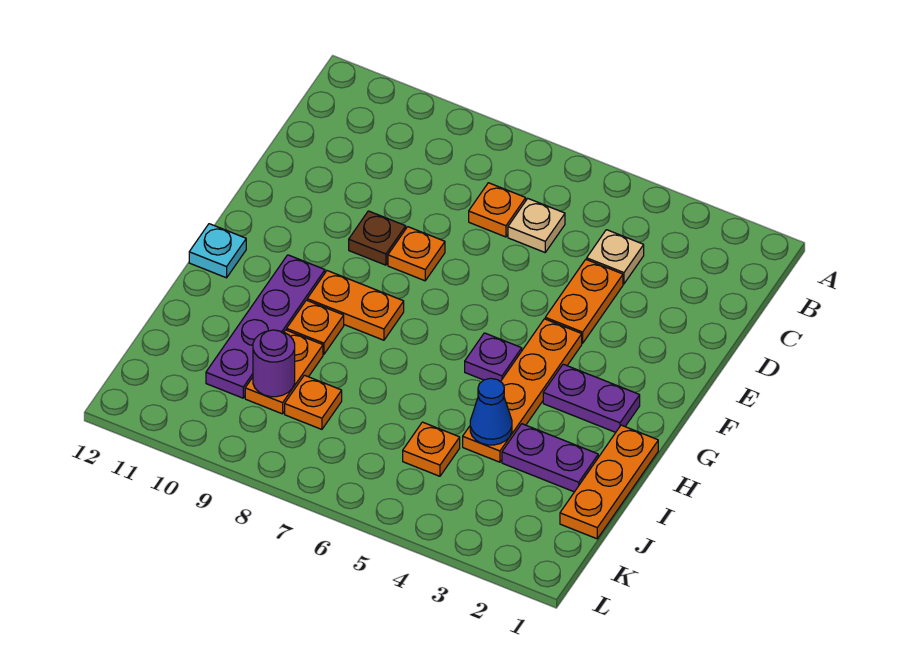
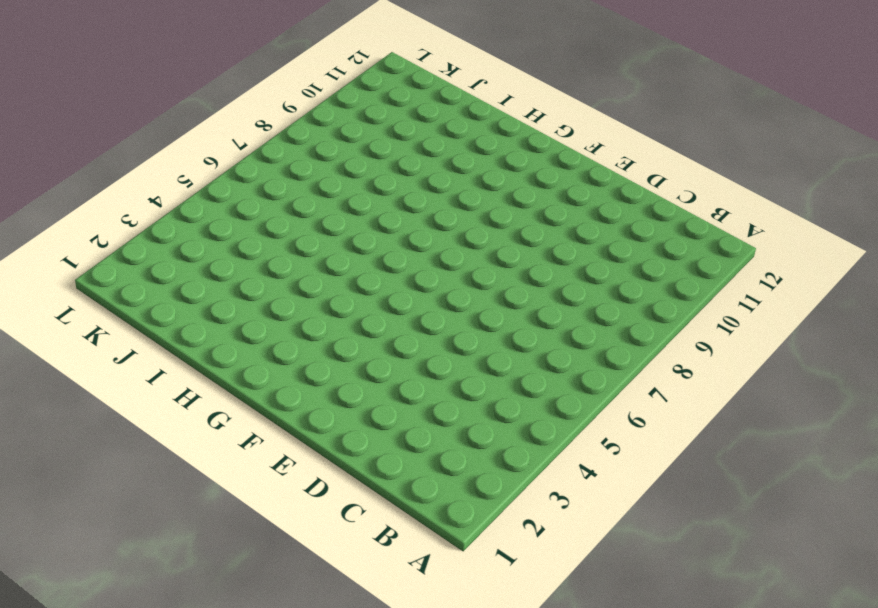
none -> tan plate C4 level 1
none -> tan plate C6 level 1
none -> orange plate C7 level 1

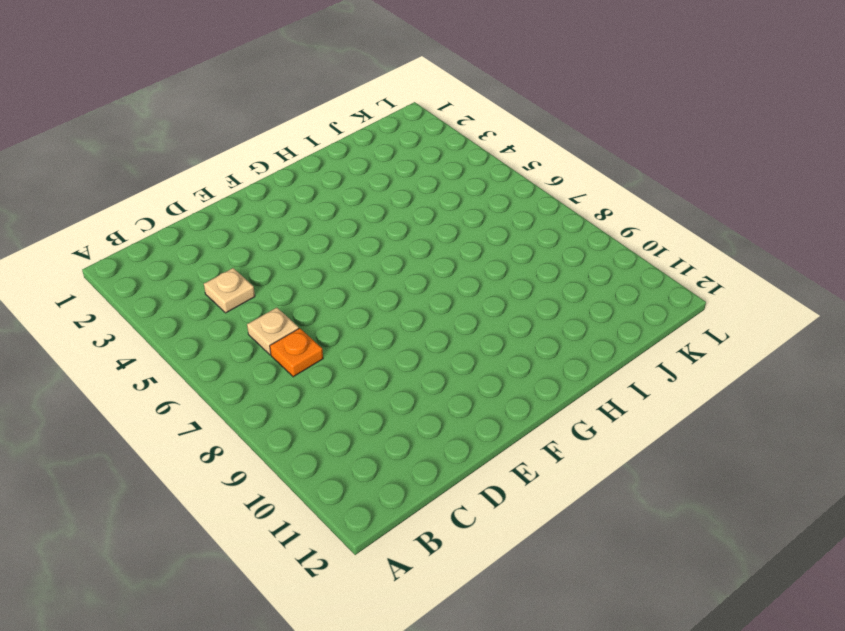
none -> orange plate D4:E4 level 1
none -> orange plate E8 level 1
none -> brown plate E9 level 1

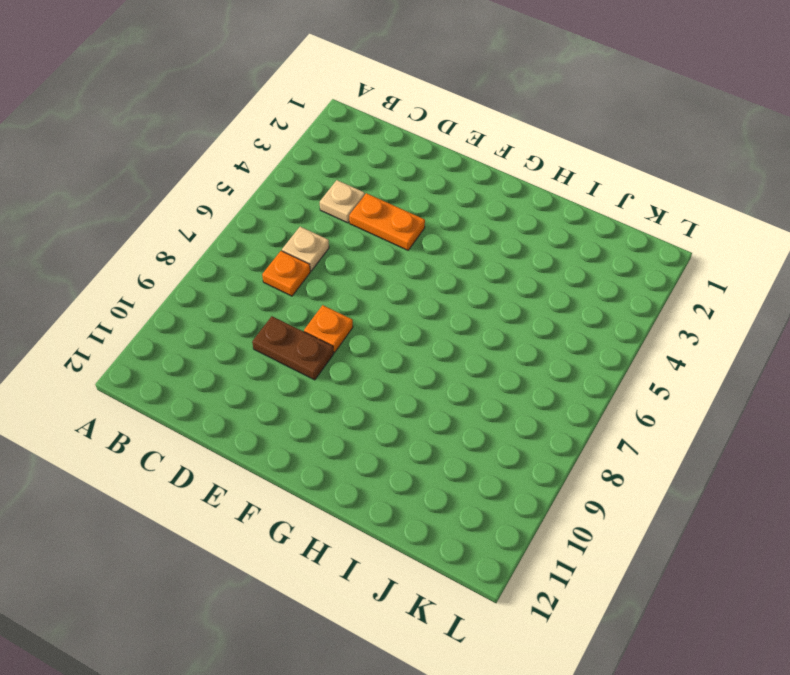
brown plate D9:E9 level 1 -> brown plate E9 level 1
none -> orange plate F4:I4 level 1
none -> purple plate G2:G3 level 1
none -> purple plate G5 level 1

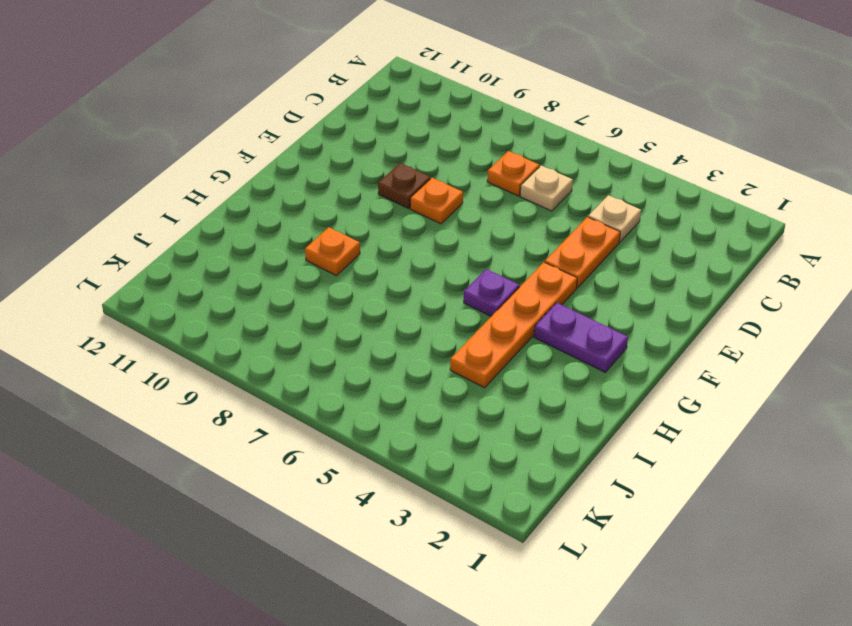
none -> orange plate G8:G9 level 1
none -> purple plate G10:J10 level 1
none -> cyan plate G12 level 1

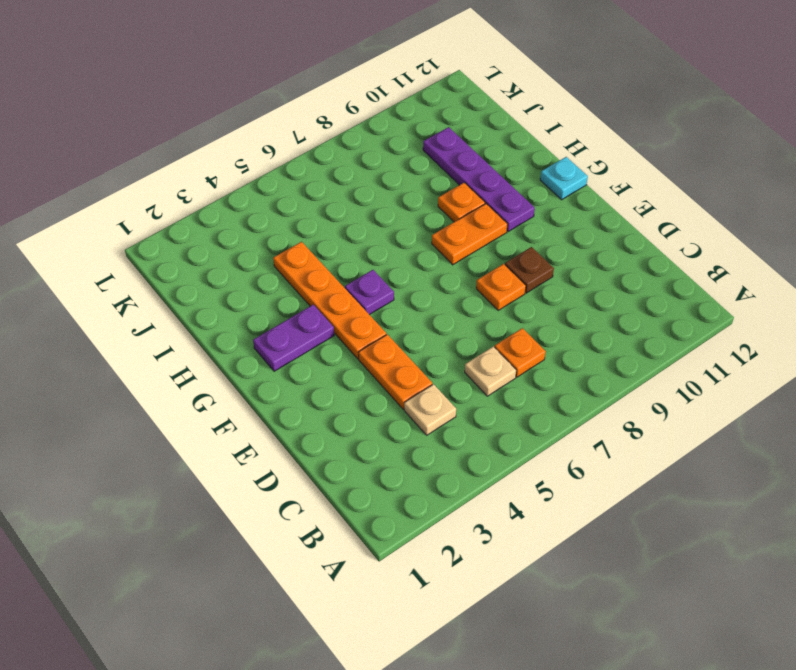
none -> orange plate H1:J1 level 1
none -> purple plate I2:I3 level 1
none -> orange plate I9:J9 level 1

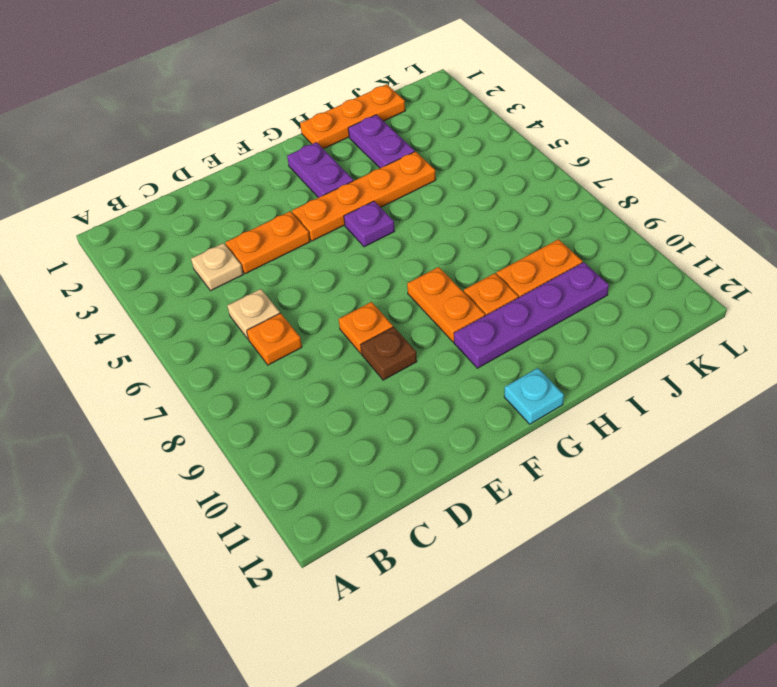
none -> orange plate J5 level 1
none -> orange plate J8 level 1
none -> blue cone I4 level 2

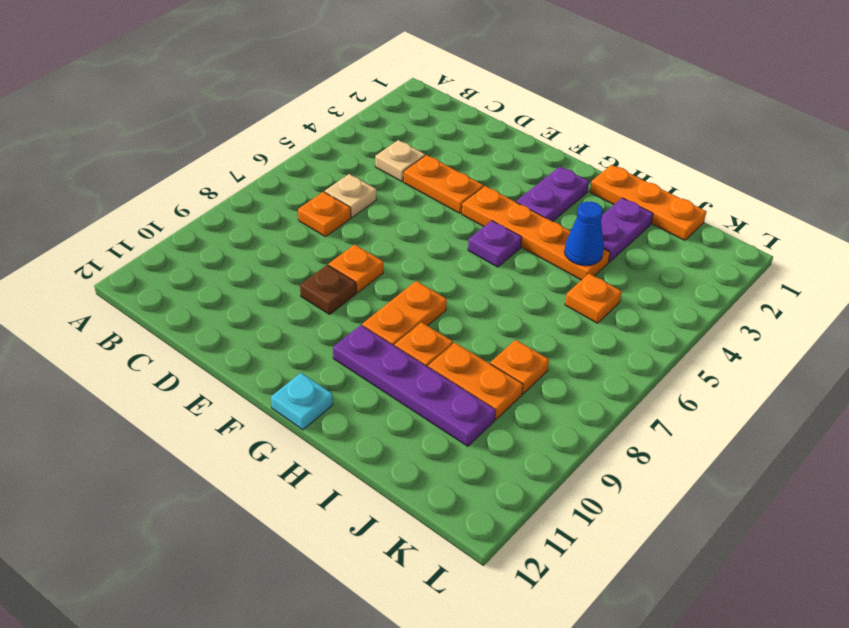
none -> purple round brick J9 level 2

